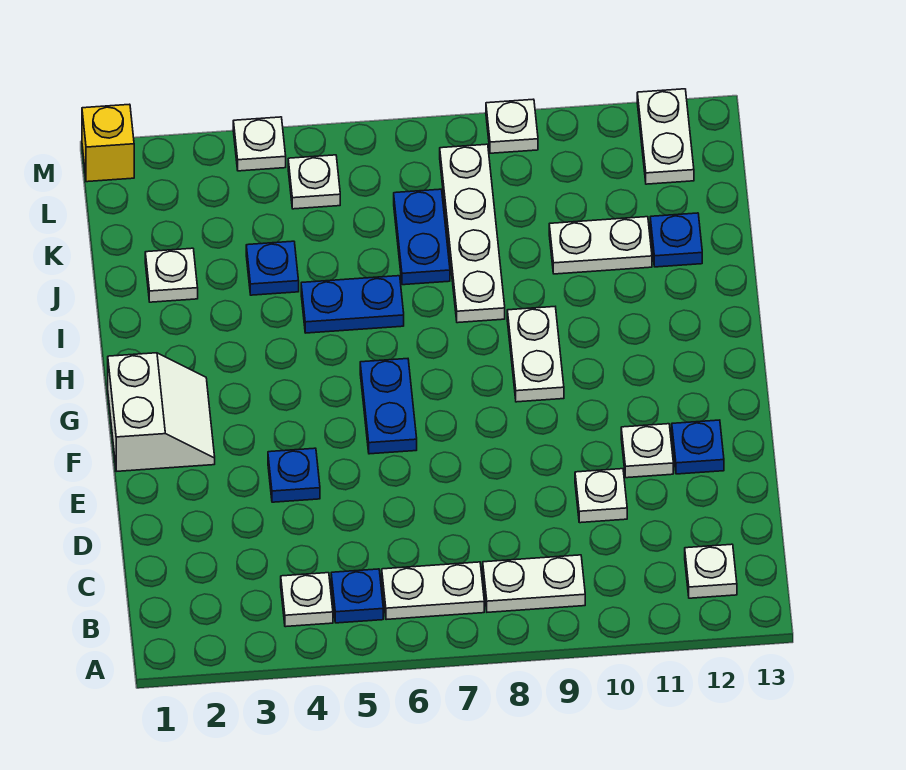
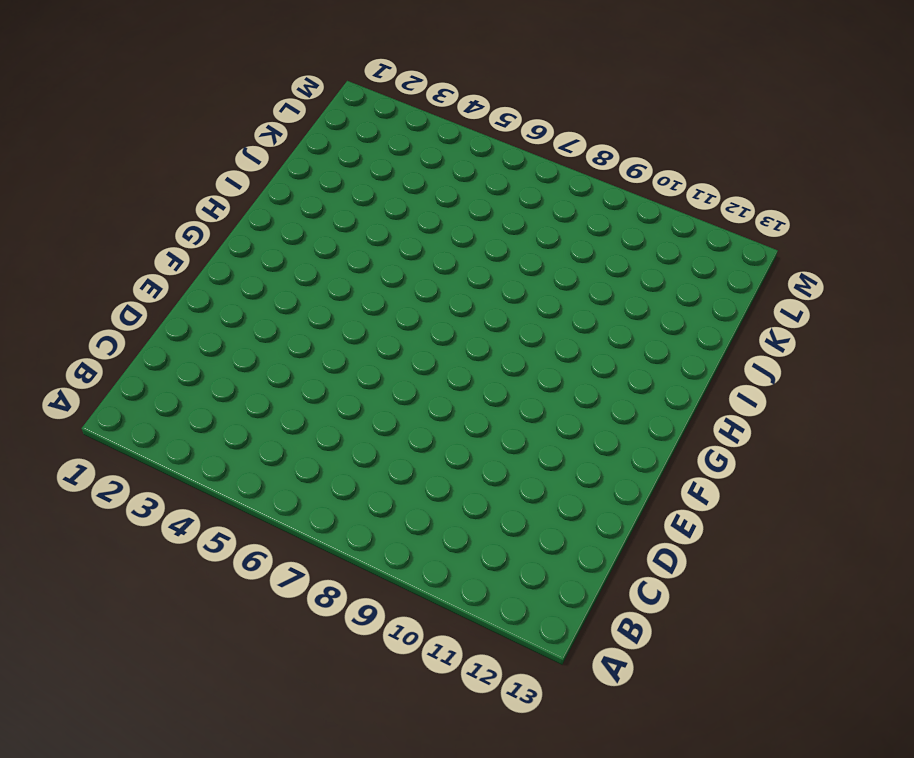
none -> white plate B4 level 1
none -> blue plate B5 level 1
none -> white plate B6:B7 level 1

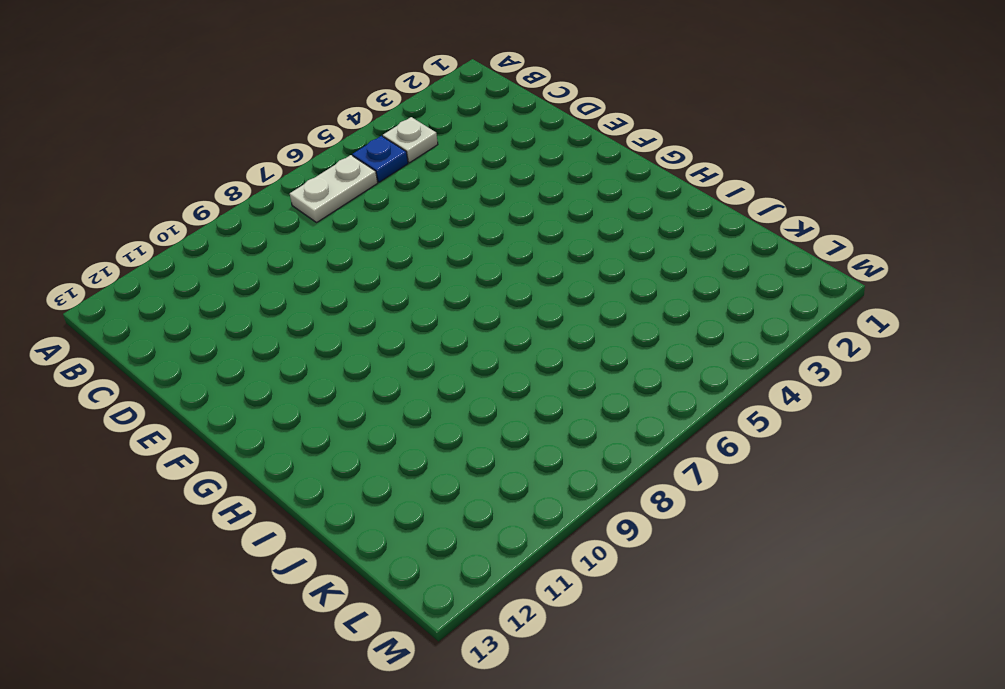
none -> white plate B8:B9 level 1
none -> white plate B12 level 1
none -> white plate D10 level 1

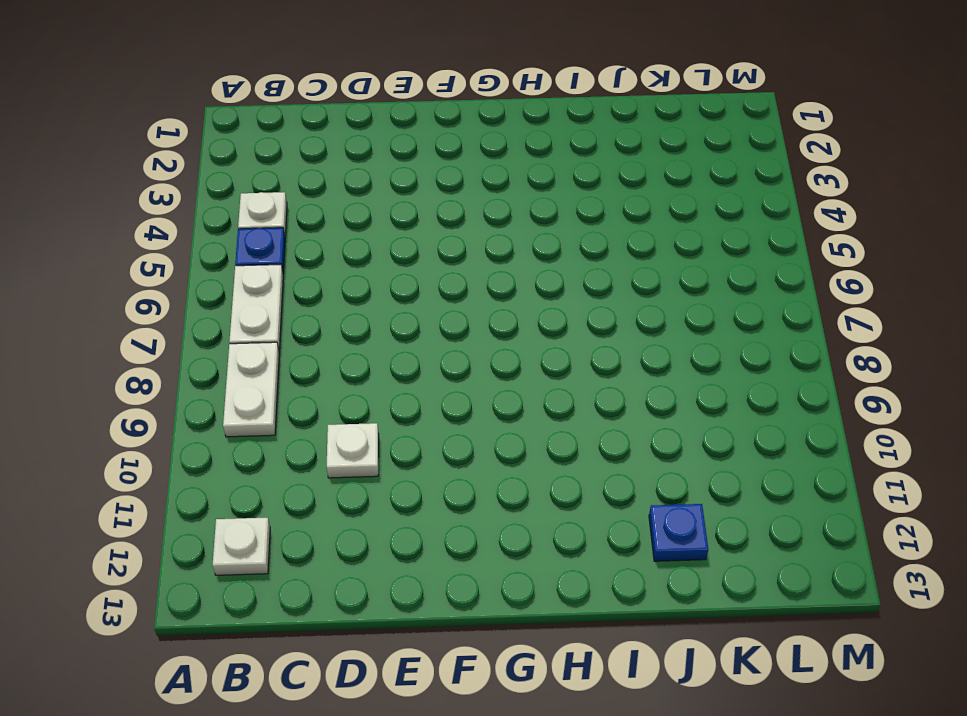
none -> blue plate E4 level 1
none -> white plate E11 level 1
none -> blue plate E12 level 1

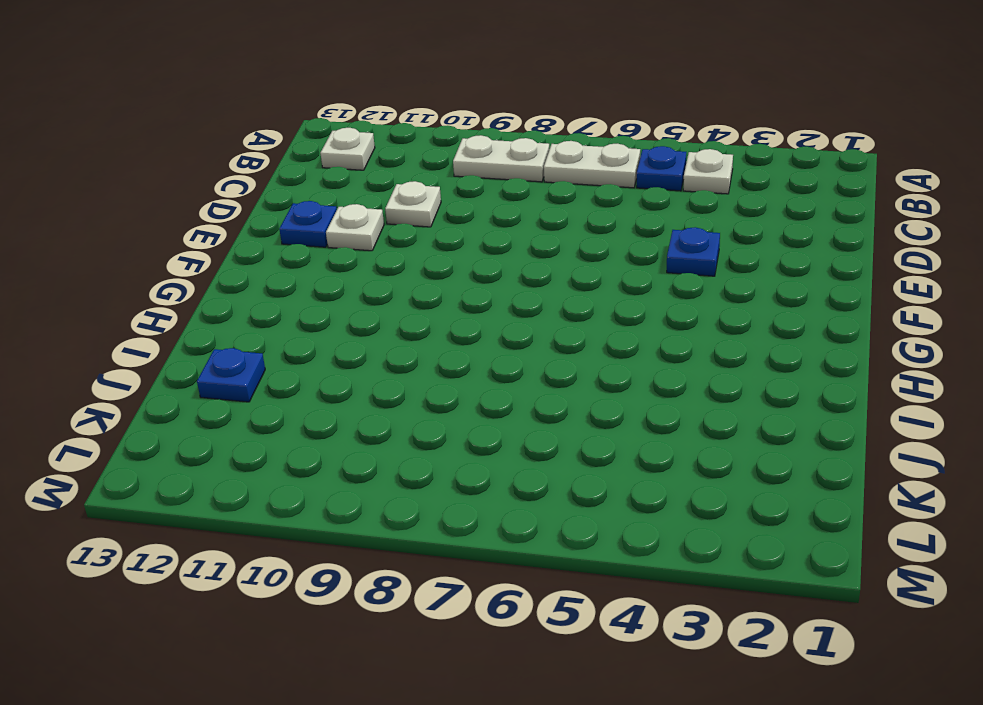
none -> white slope F1:G2 level 1 top 1
none -> blue plate F6:G6 level 1
none -> white plate G9:H9 level 1

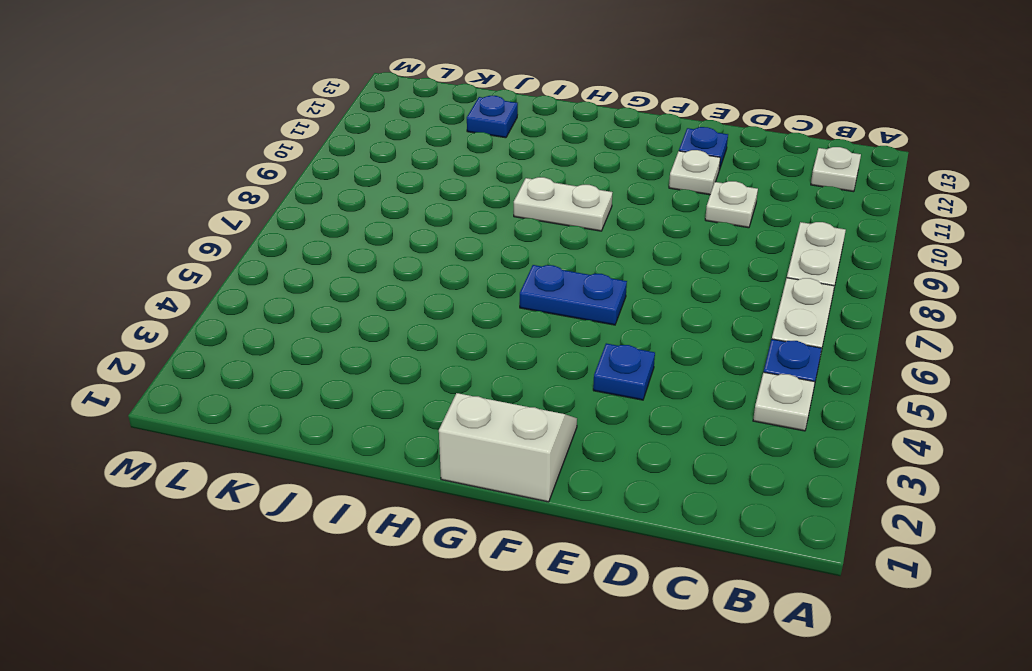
none -> blue plate I5:I6 level 1
none -> white plate I8:L8 level 1
none -> white plate J2 level 1

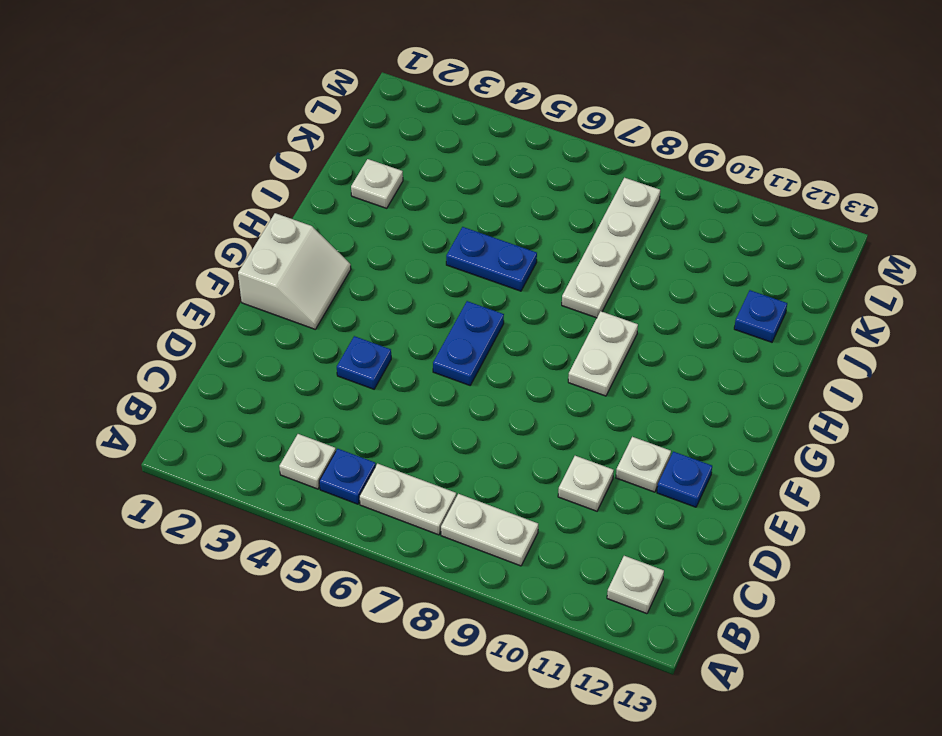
none -> blue plate J4 level 1
none -> blue plate J7:K7 level 1
none -> white plate J10:J11 level 1

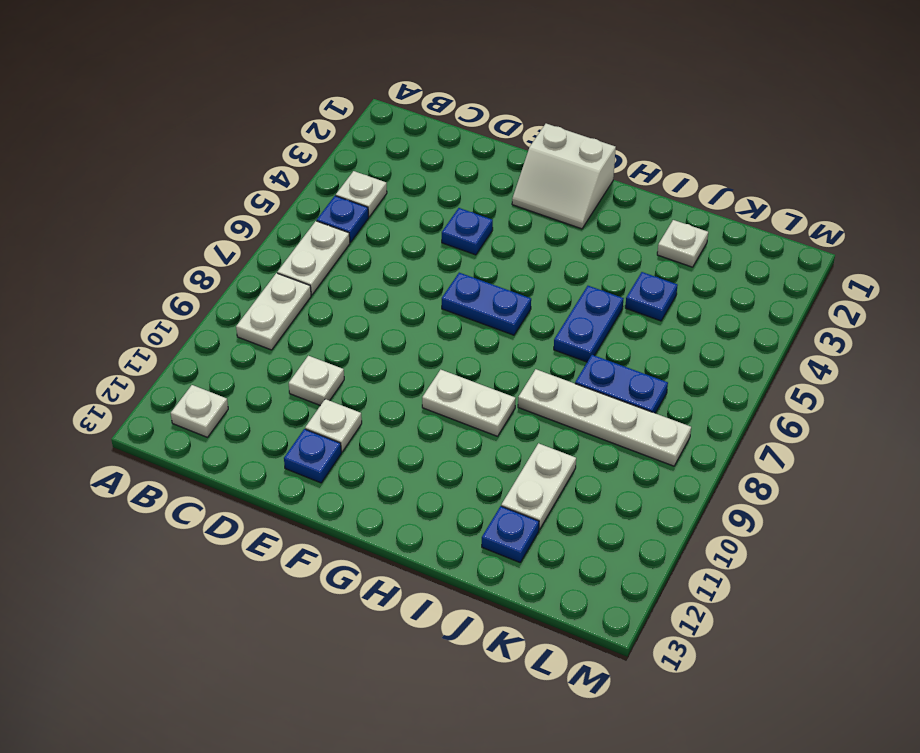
none -> white plate L5 level 1
none -> white plate L12:M12 level 1
none -> yellow brick M1 level 1

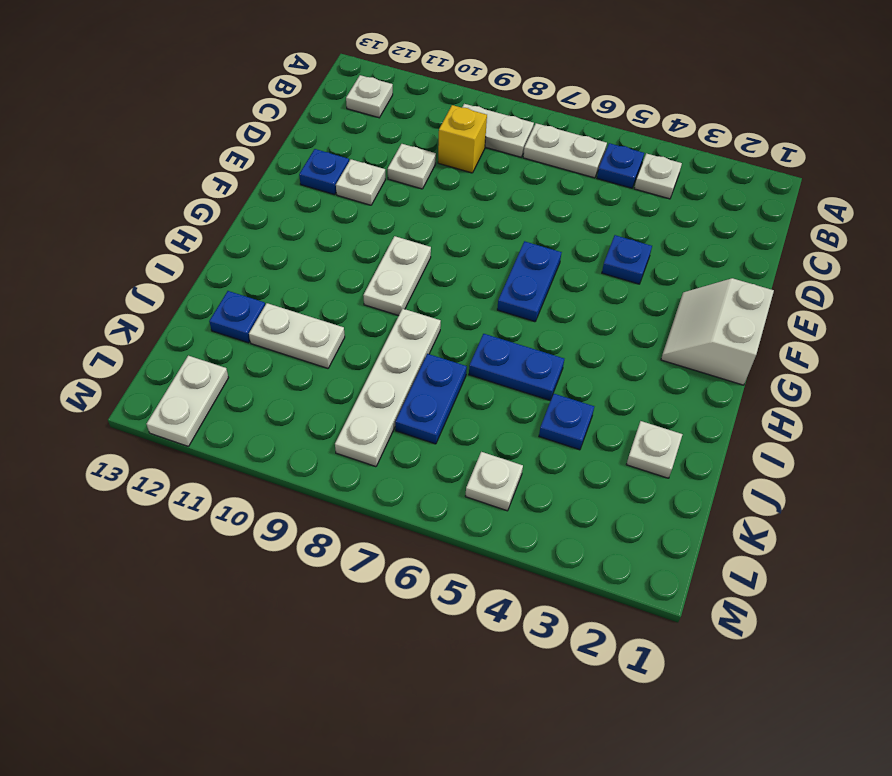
yellow brick C9 level 1 -> yellow brick M1 level 1
none -> white plate M4 level 1
none -> white plate M9 level 1

